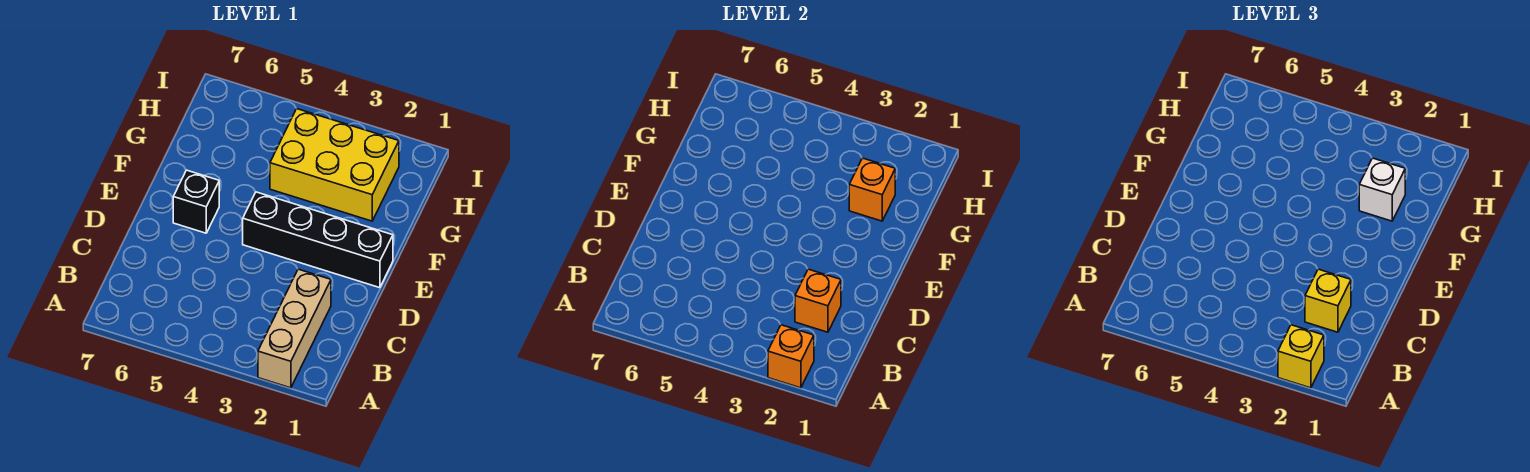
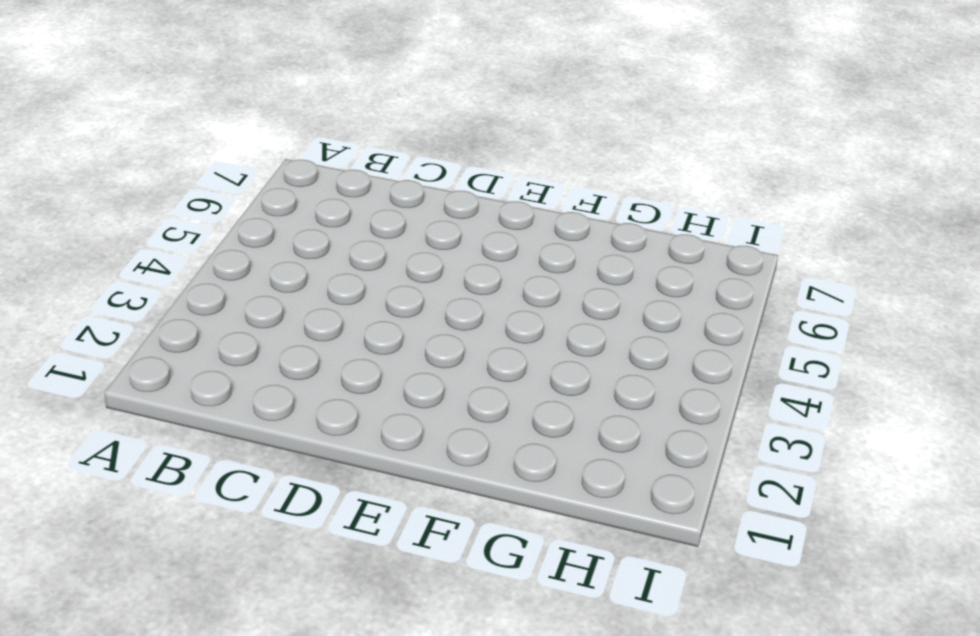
none -> tan brick A2:C2 level 1
none -> black brick E1:E4 level 1

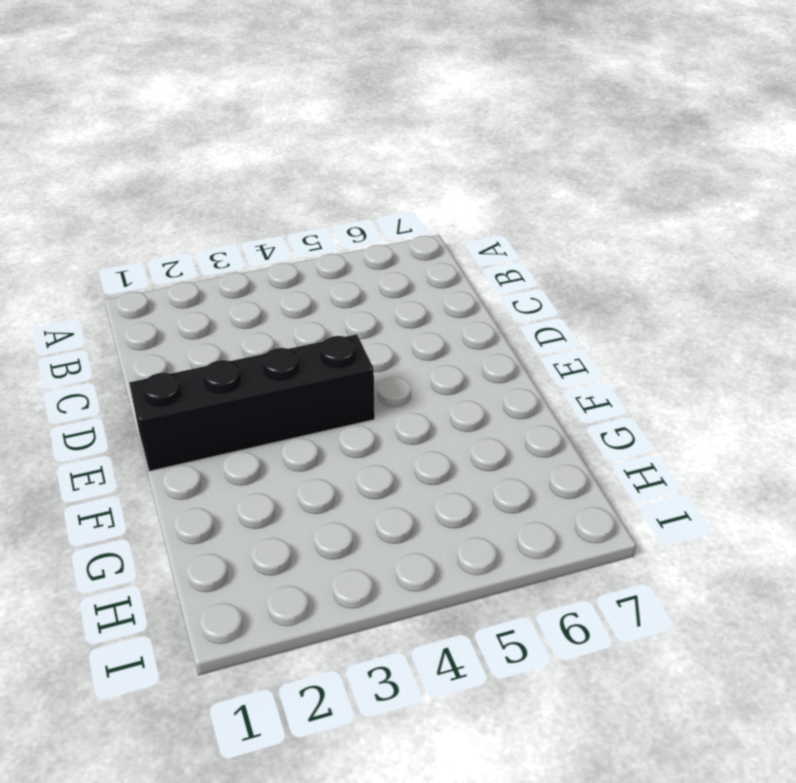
none -> tan brick A2:C2 level 1
none -> black brick E6 level 1

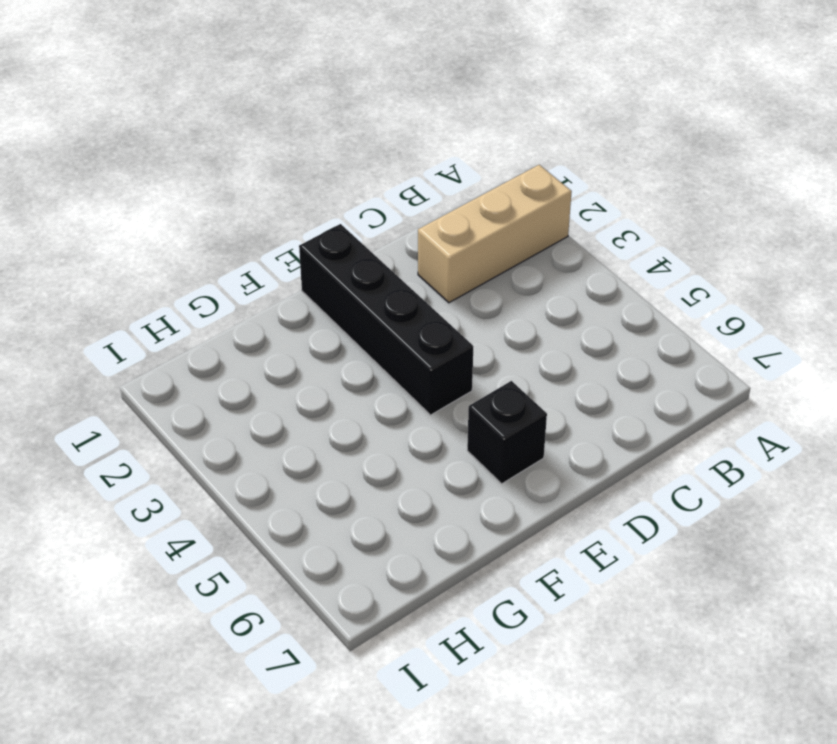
none -> yellow brick G2:H4 level 1
none -> orange brick A2 level 2

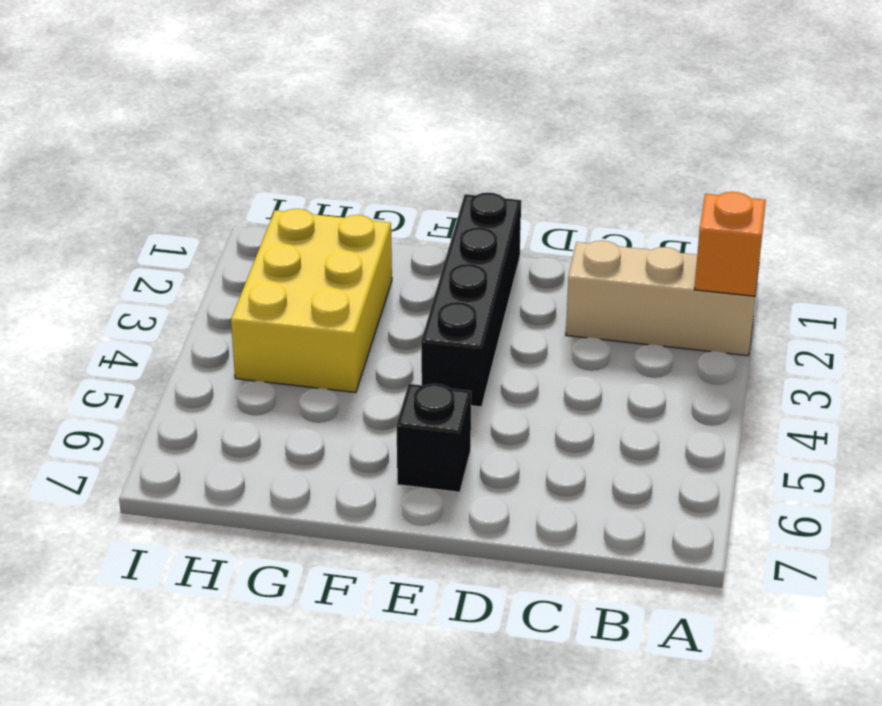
none -> orange brick C2 level 2
none -> orange brick G2 level 2

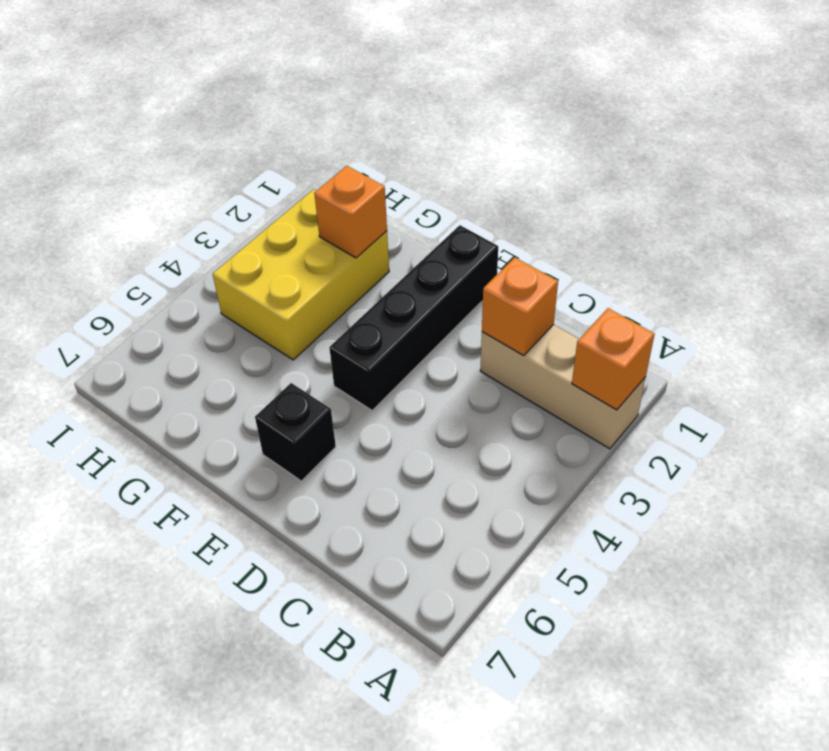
none -> yellow brick A2 level 3
none -> yellow brick C2 level 3

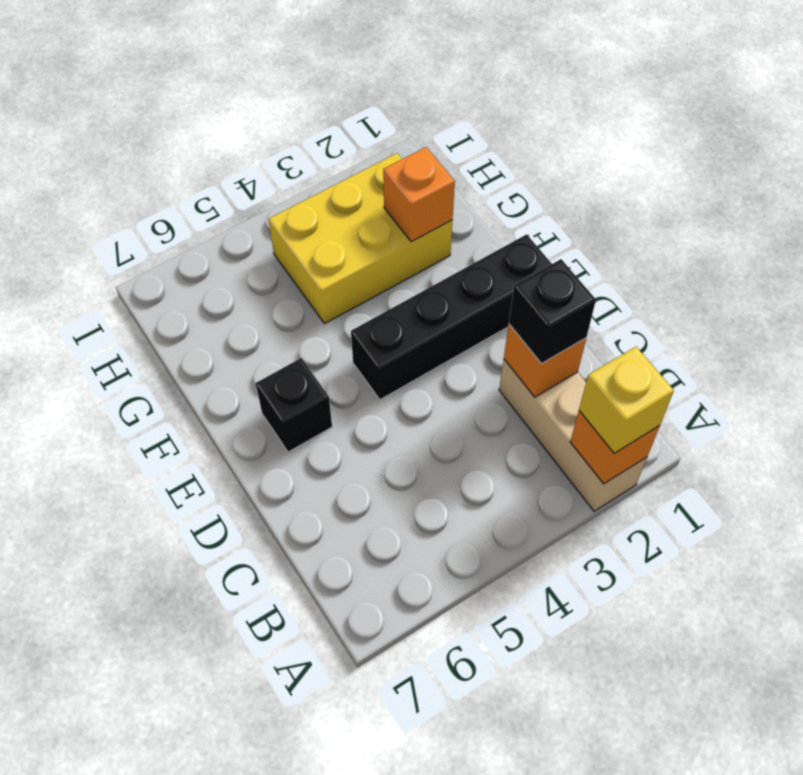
black brick C2 level 3 -> yellow brick C2 level 3
none -> white brick G2 level 3

